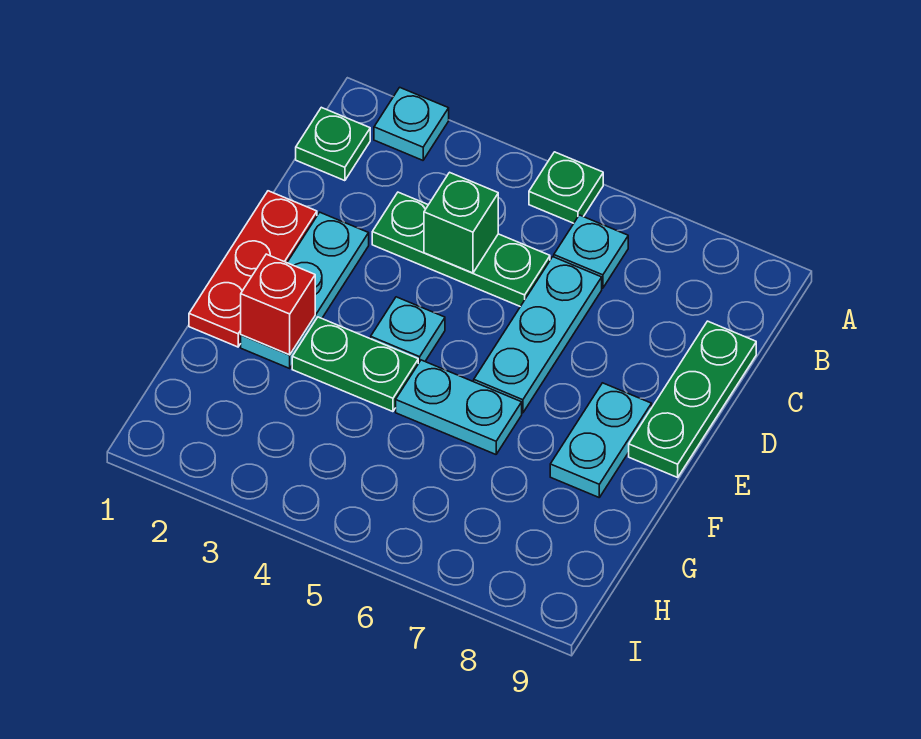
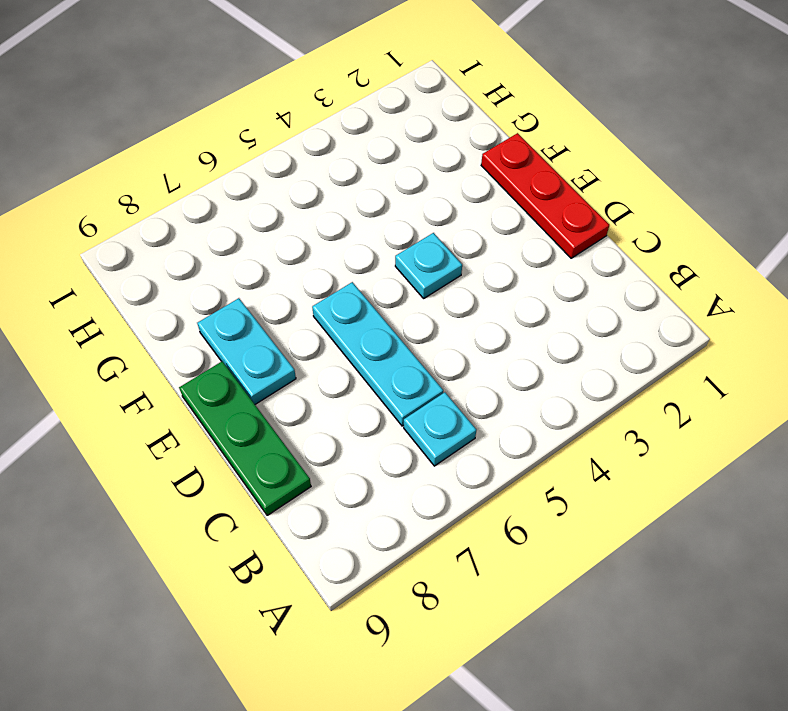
none -> cyan plate A2 level 1
none -> green plate A5 level 1
none -> green plate B1 level 1

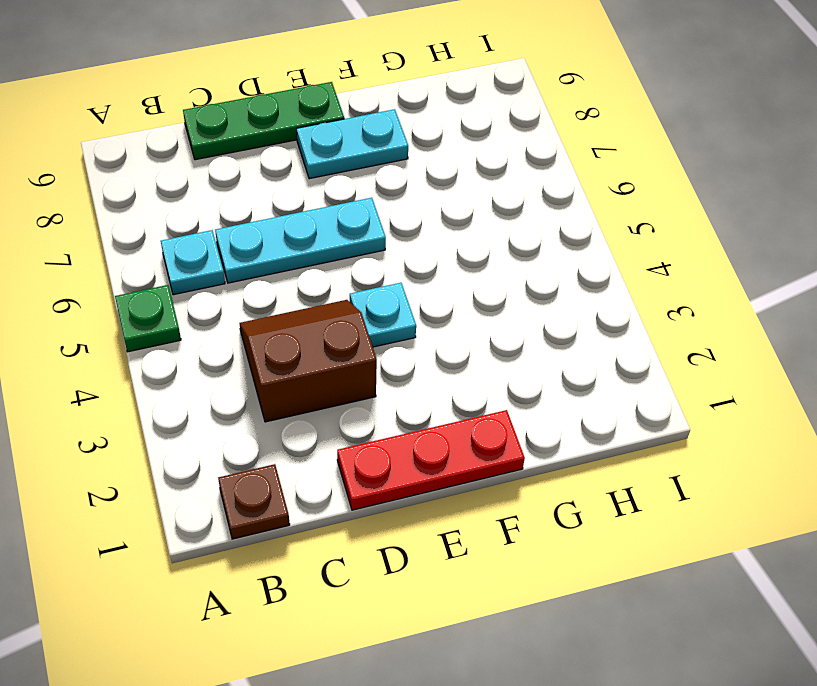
brown plate B1 level 1 -> green plate B1 level 1
brown slope C3:D4 level 1 top 3 -> green plate C3:C5 level 1
none -> cyan plate A2 level 1
none -> cyan plate D2:F2 level 1
none -> green plate F3:F4 level 1

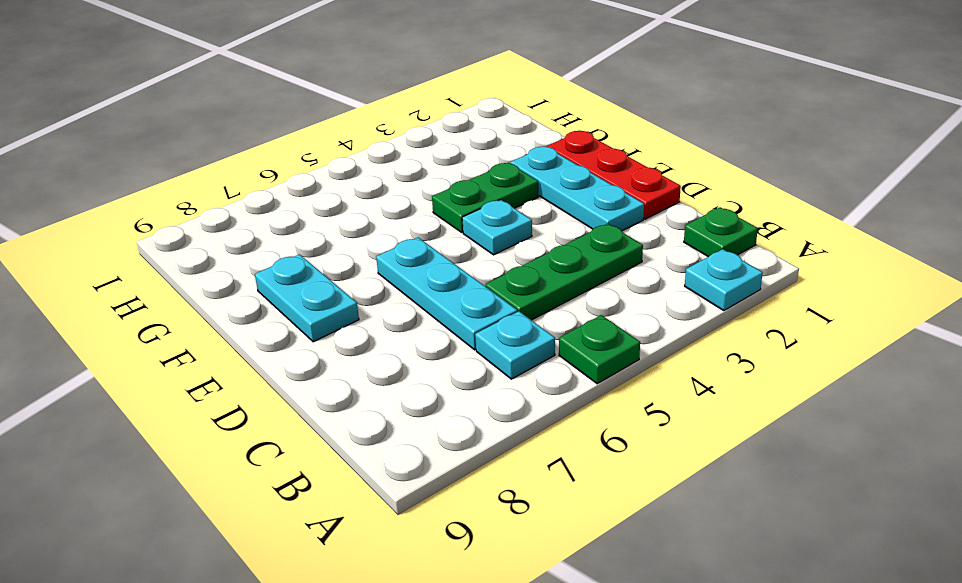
none -> green plate C9:E9 level 1
none -> cyan plate F5:F6 level 1
none -> green brick C4 level 2

